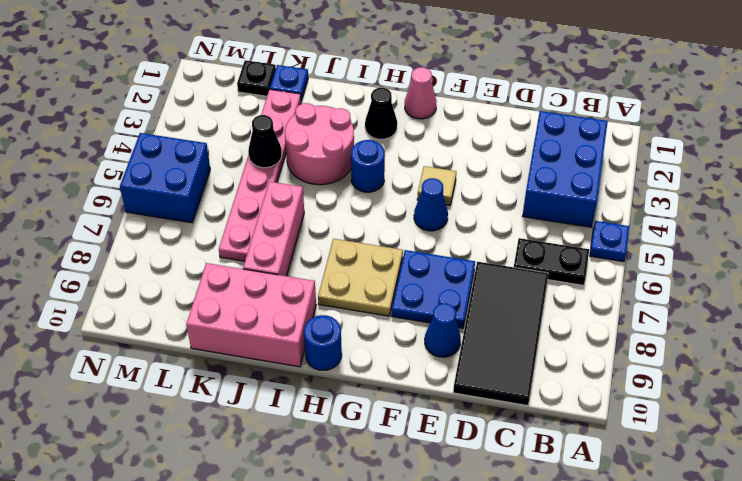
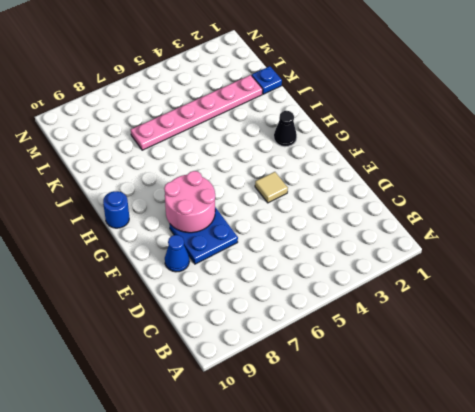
pink round brick F7:G8 level 2 -> pink round brick I3:J4 level 1
none -> blue plate A5 level 1
none -> blue brick B2:C4 level 1
none -> black plate B6:C6 level 1

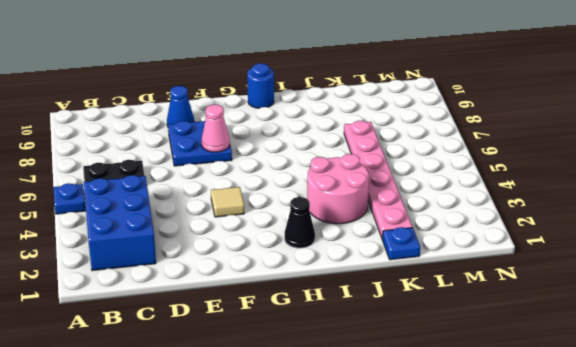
pink cone F7 level 2 -> pink cone G1 level 1
none -> black tile C7:D10 level 1
none -> blue cone F5 level 1
none -> tan plate G7:H8 level 1

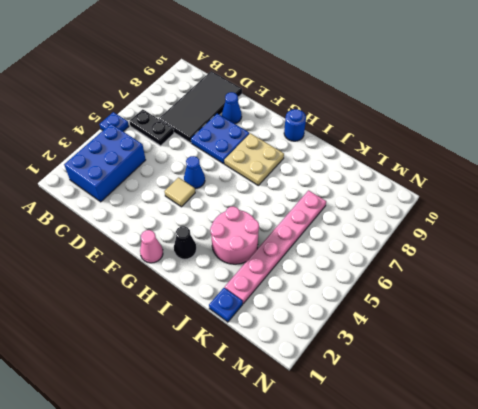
none -> blue round brick H4 level 1
none -> pink brick I9:K10 level 1
none -> pink brick J6:J8 level 1

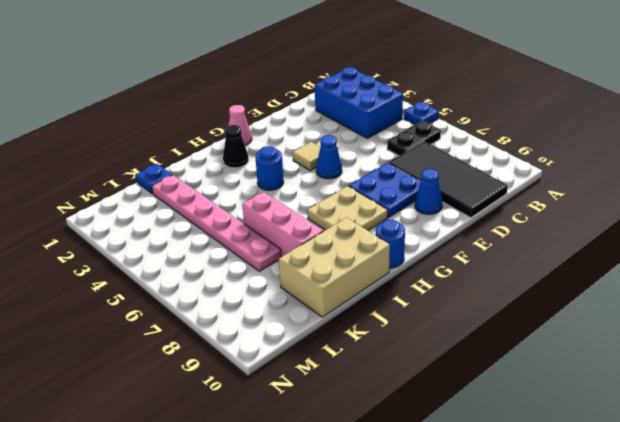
tan brick I9:K10 level 1 -> pink brick I9:K10 level 1
none -> pink round brick I3:J4 level 1
none -> black plate L1 level 1
none -> blue brick M5:N6 level 1

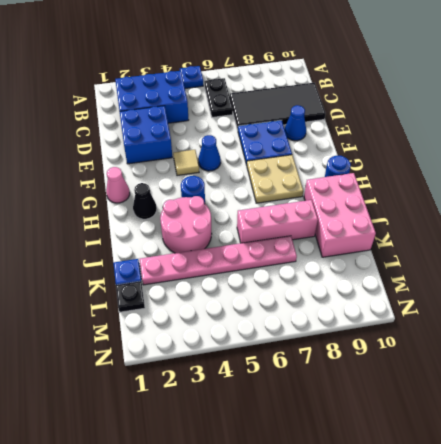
blue brick D2:E3 level 1 -> blue brick M5:N6 level 1
none -> black cone K4 level 2

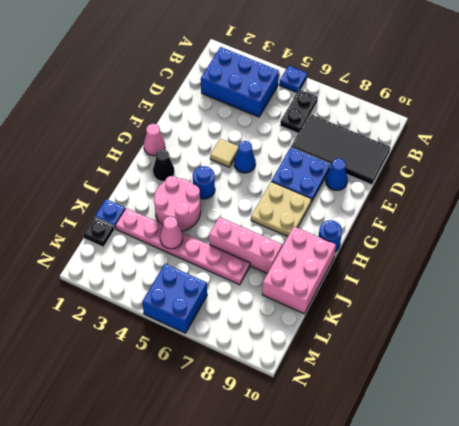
pink cone K4 level 2 -> black cone K4 level 2

